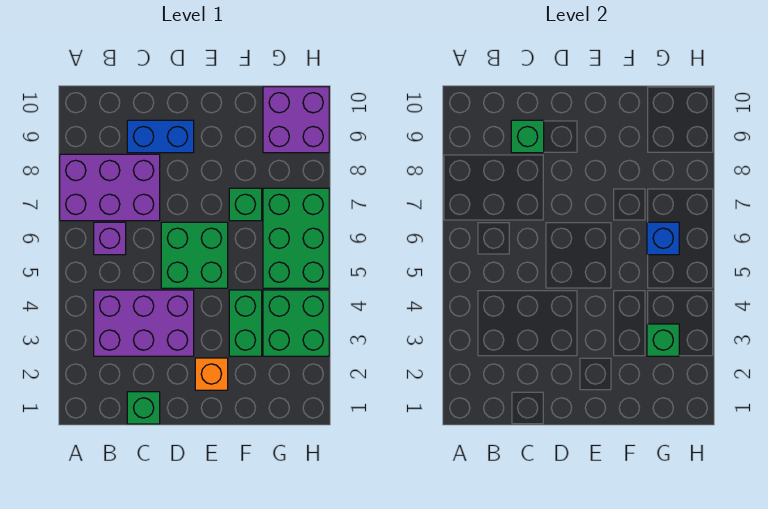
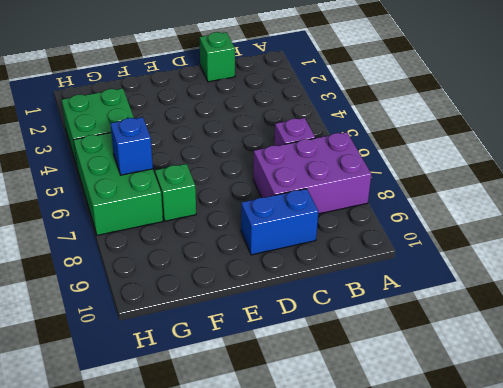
none -> purple brick B3:D4 level 1
none -> green brick D5:E6 level 1
none -> orange brick E2 level 1

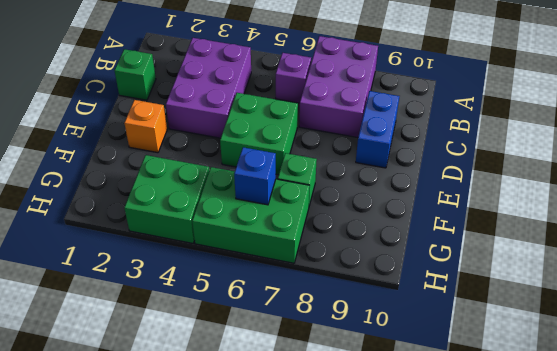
none -> green brick F3:F4 level 1
none -> purple brick G9:H10 level 1
none -> green brick C9 level 2

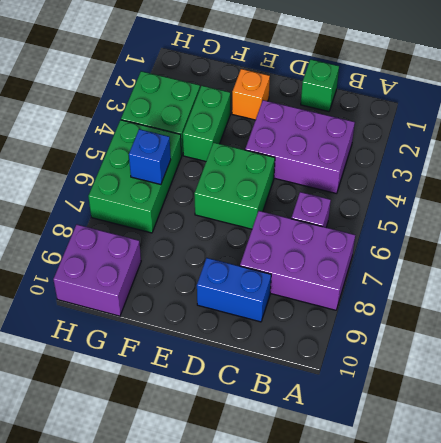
none -> green brick F7 level 1
none -> green brick C9 level 2
none -> green brick G3 level 2

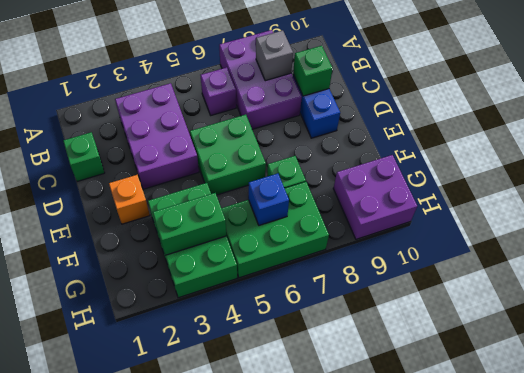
grey brick B8 level 2 -> none
green brick G3:G4 level 2 -> green brick G3 level 2

